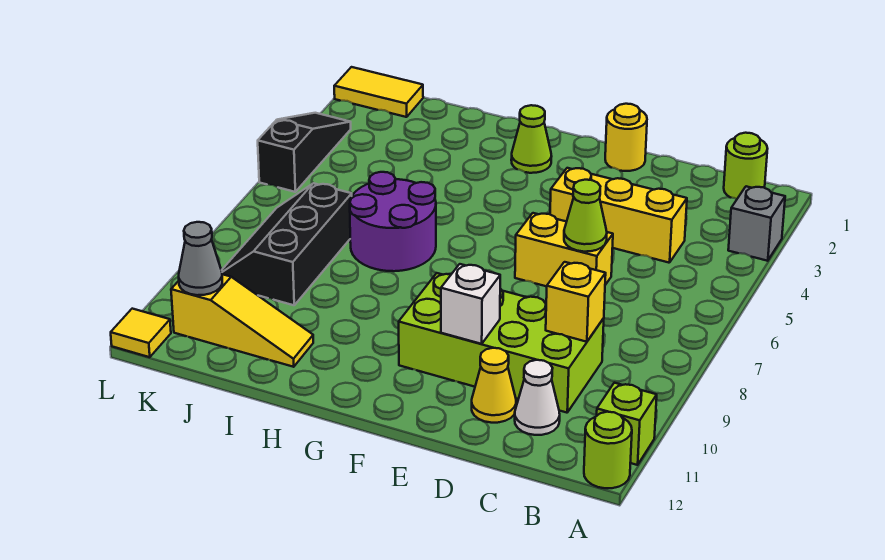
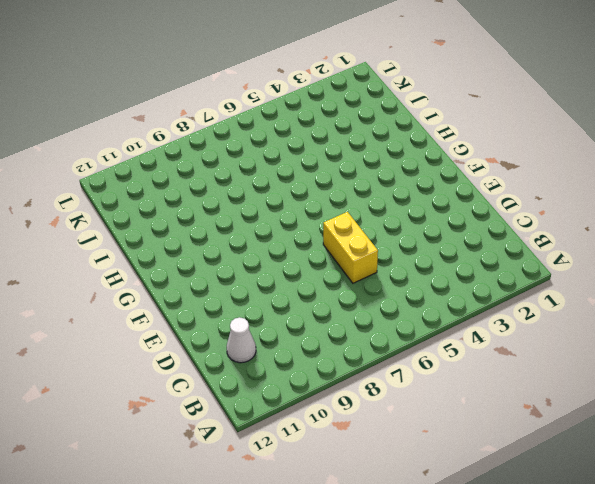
none -> grey brick A3 level 1
none -> lime brick A11 level 1
none -> lime round brick A12 level 1

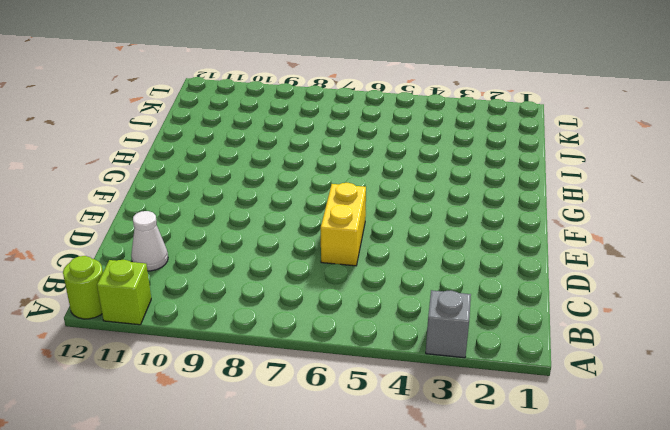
none -> lime round brick B1 level 1
none -> yellow brick C4:E4 level 1
none -> lime brick C9:F10 level 1

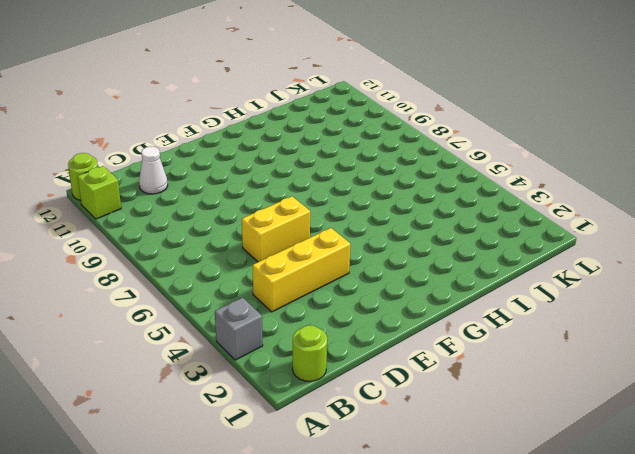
none -> lime brick C9:F10 level 1
none -> yellow cone D11 level 1
none -> yellow round brick E1 level 1

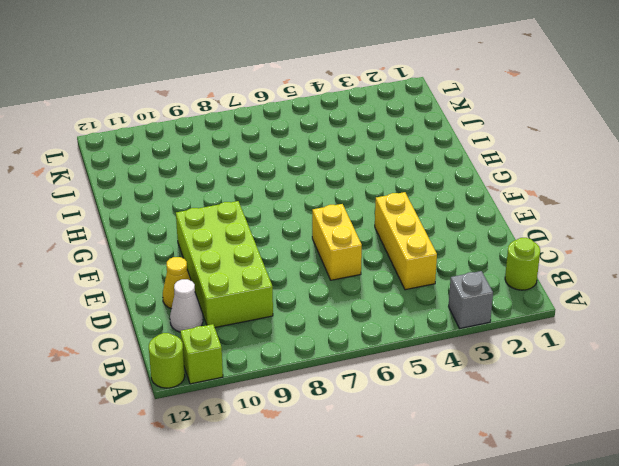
none -> yellow round brick E1 level 1
none -> lime cone G2 level 1
none -> purple round brick H6:I7 level 1

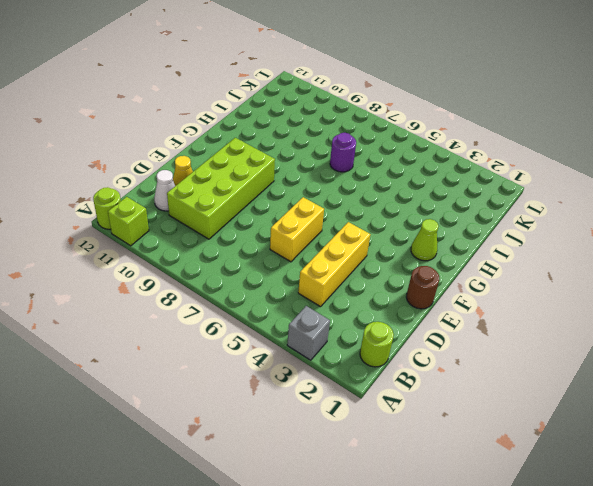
brown round brick E1 level 1 -> yellow round brick E1 level 1
purple round brick I7 level 1 -> purple round brick H6:I7 level 1
none -> yellow slope I11:K11 level 1 top K
none -> black slope J7:K9 level 1 top J
none -> yellow tile K1:L1 level 1

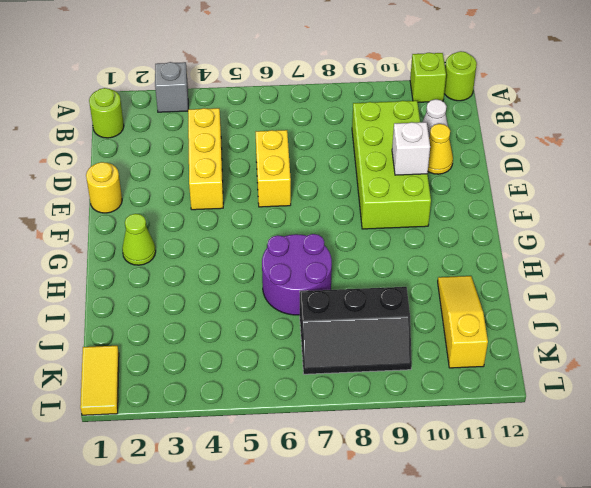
none -> black slope L3:L5 level 1 top 5
none -> yellow tile L12 level 1
none -> yellow brick C9 level 2

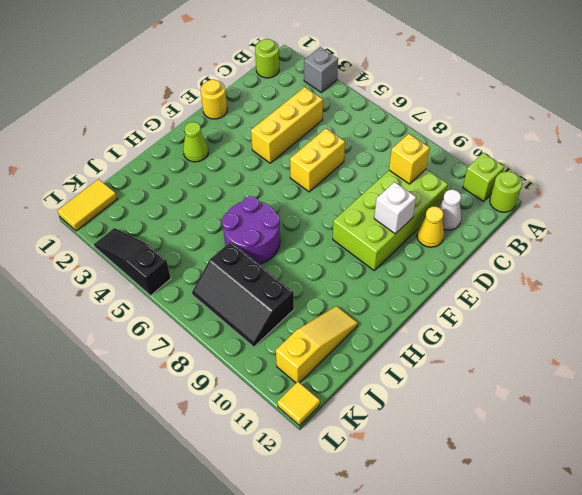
none -> lime cone D6 level 2
none -> grey cone K11 level 2

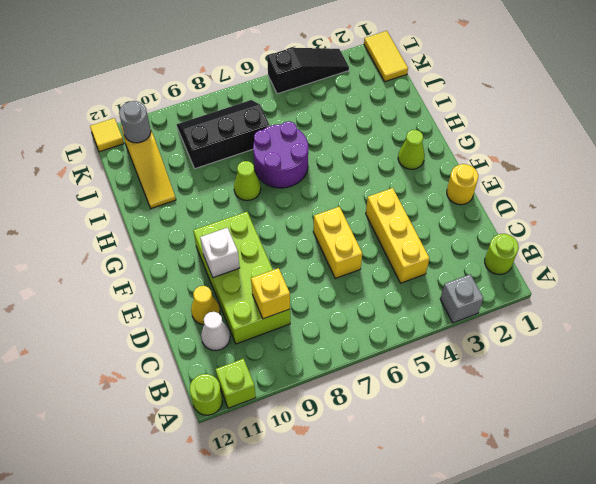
lime cone H8 level 1 -> lime cone D6 level 2
grey round brick K11 level 2 -> grey cone K11 level 2

